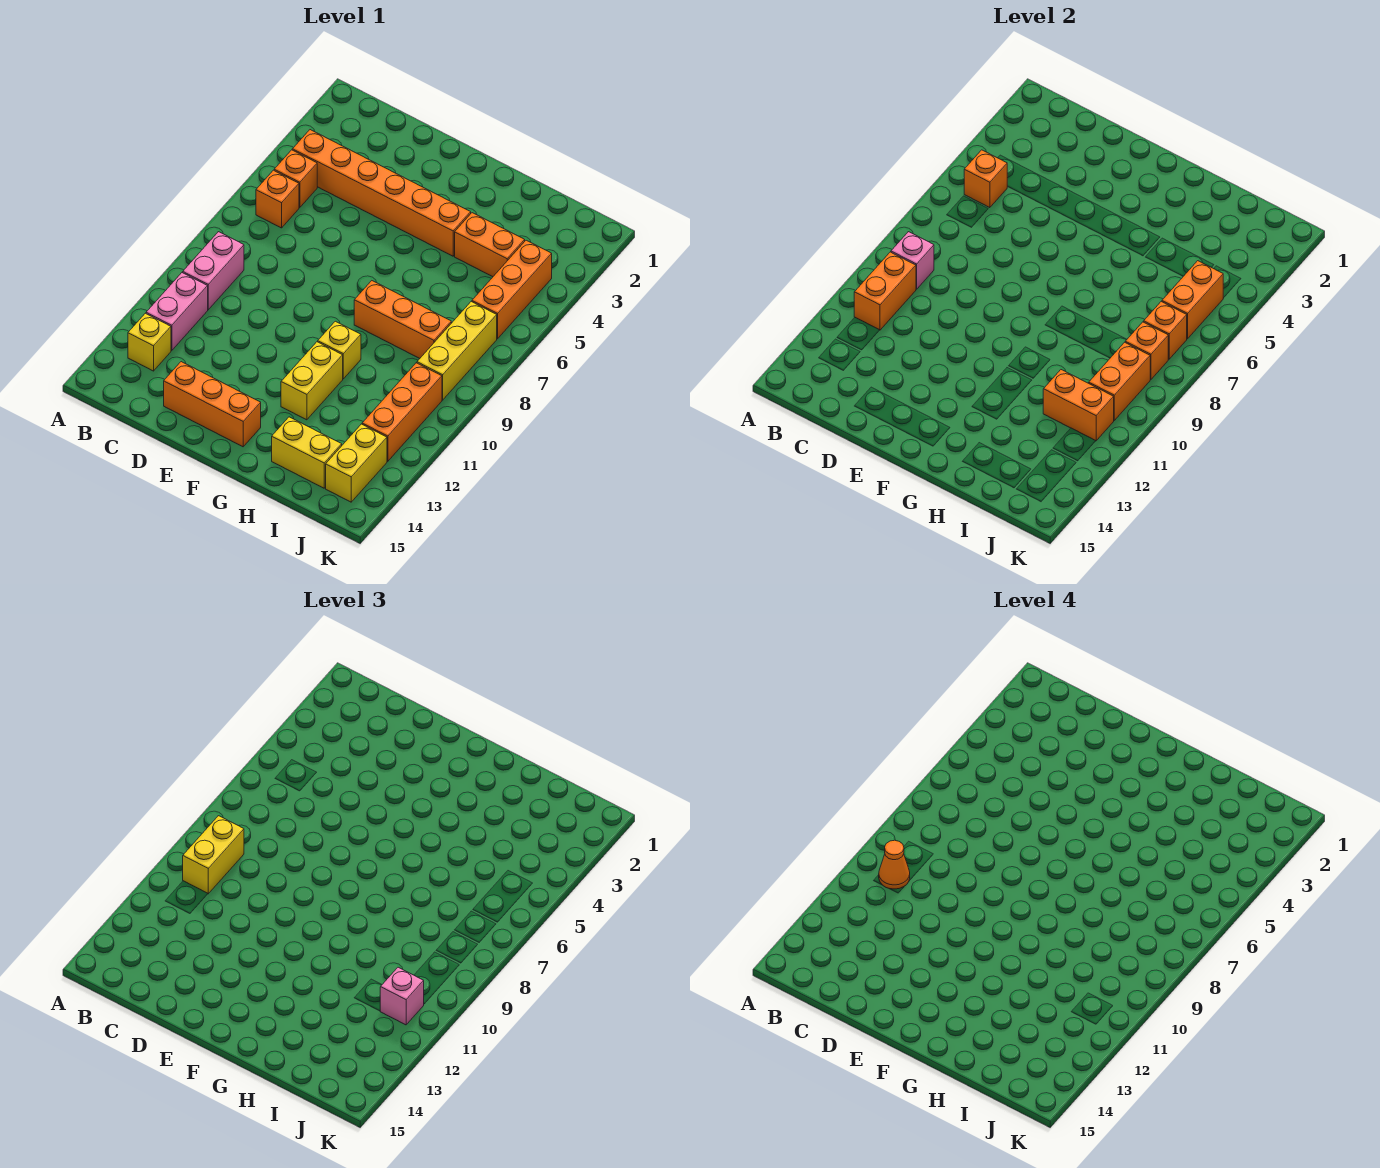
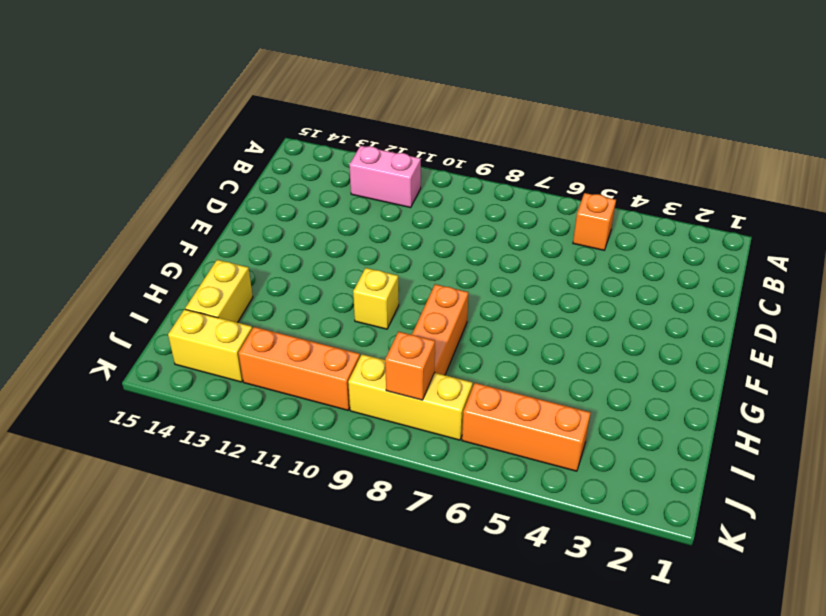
none -> orange brick B4:G4 level 1
none -> orange brick B6 level 1
none -> pink brick B9:B10 level 1

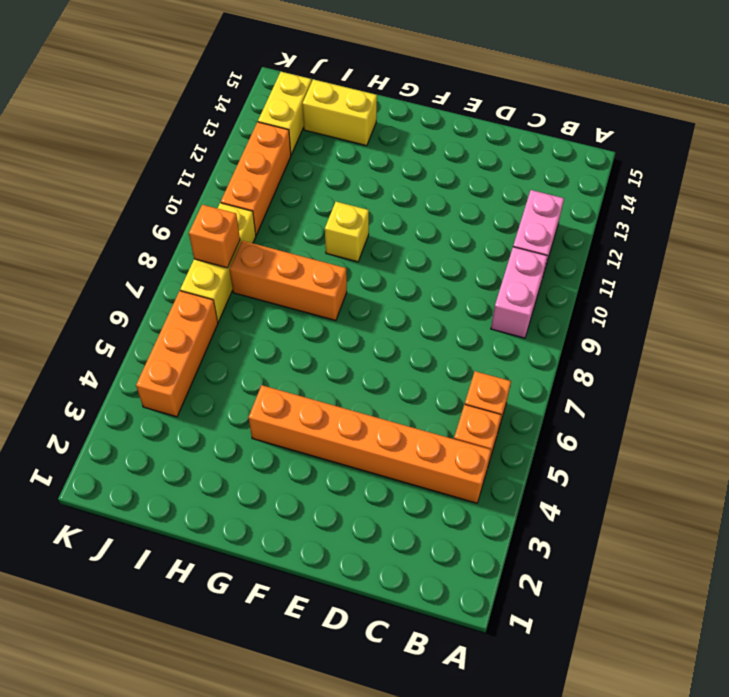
none -> yellow brick B13 level 1
none -> orange brick D14:F14 level 1
none -> yellow brick G11:G12 level 1

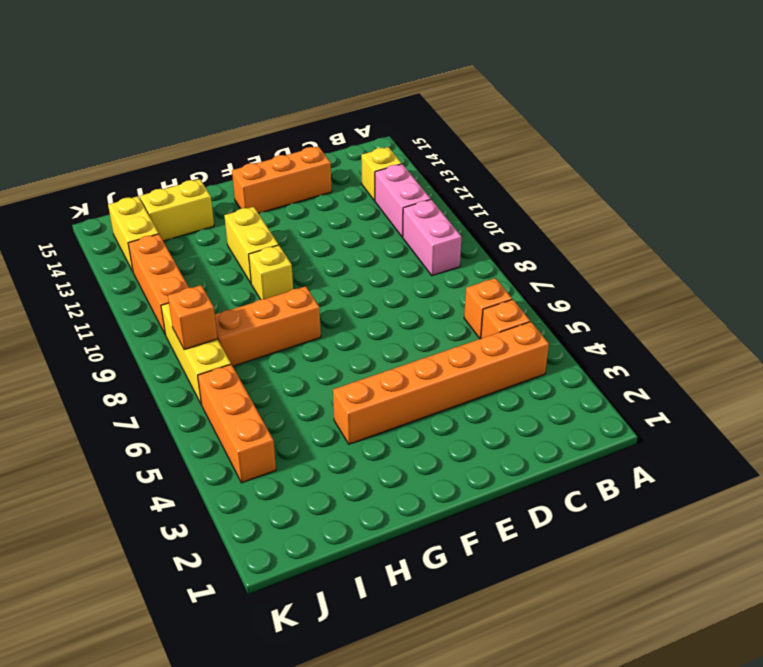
none -> orange brick H4:I4 level 1
none -> orange brick B5 level 2
none -> pink brick B9 level 2

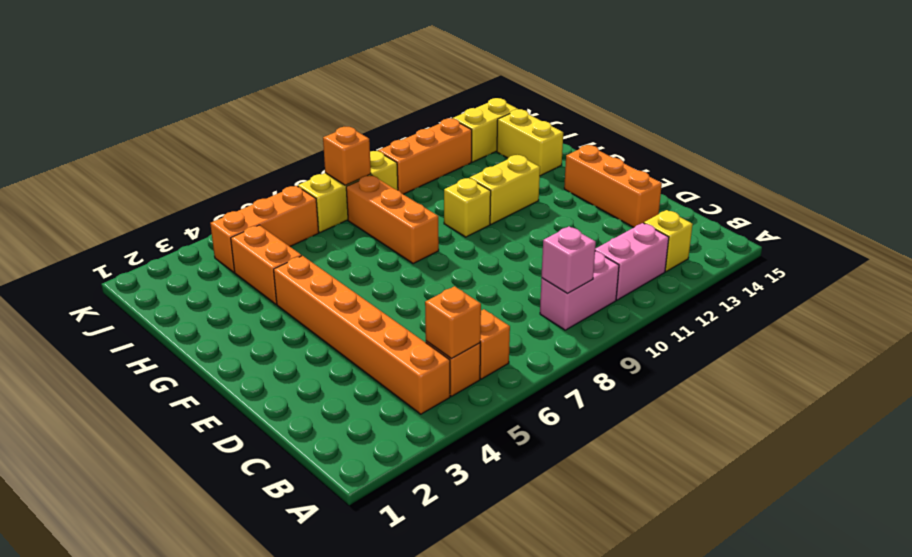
none -> orange brick B10:B11 level 2
none -> orange brick I11:J11 level 2
none -> orange brick J5:J6 level 2

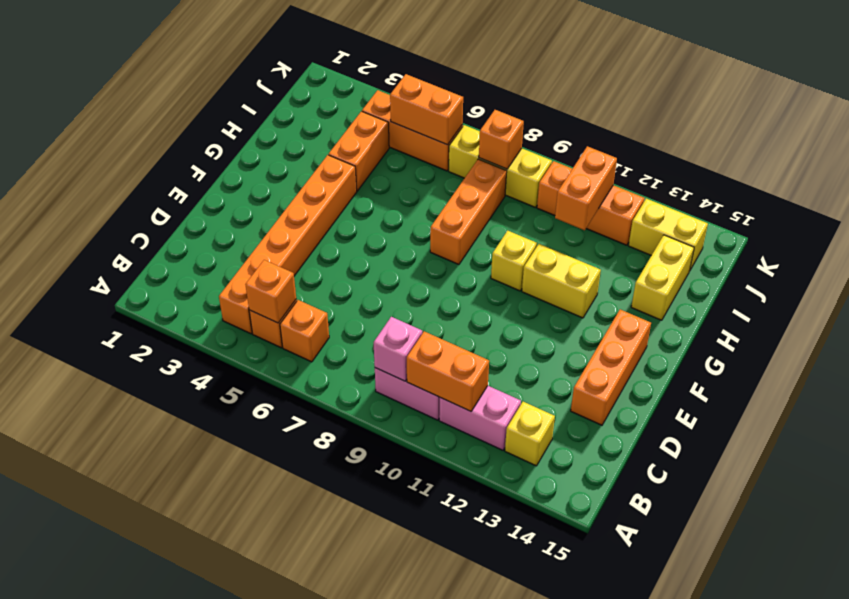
none -> orange brick J7 level 2
none -> orange brick J9:J10 level 2
none -> yellow brick B9:B10 level 3

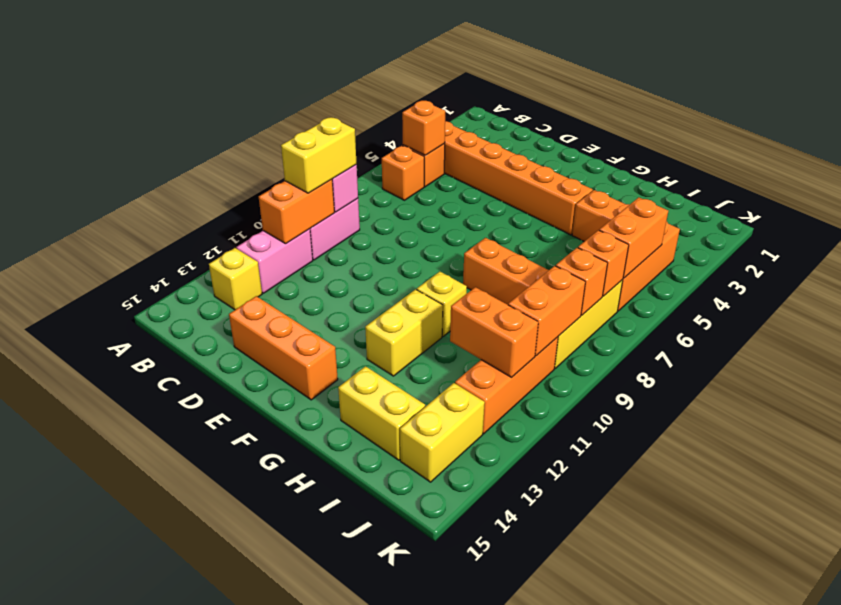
none -> pink brick J11 level 3
none -> orange cone B10 level 4

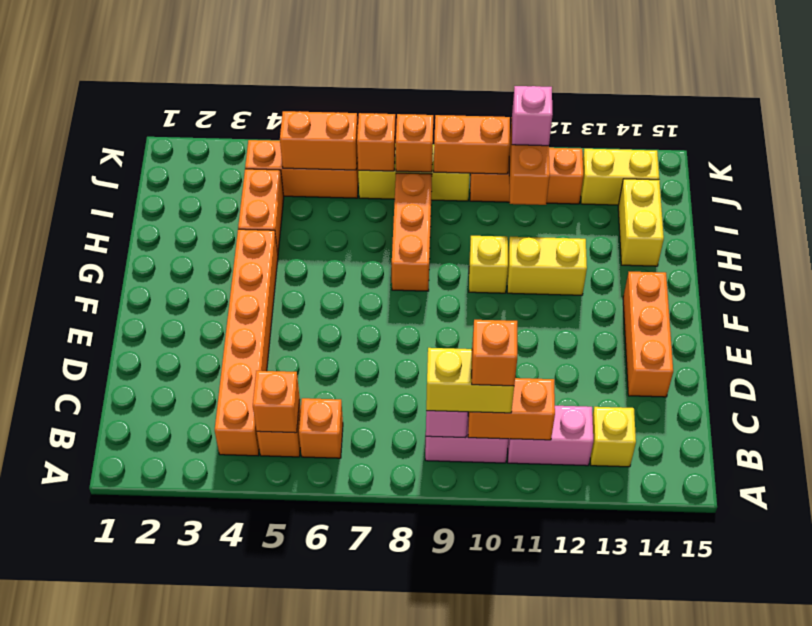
orange brick B10 level 4 -> orange cone B10 level 4

